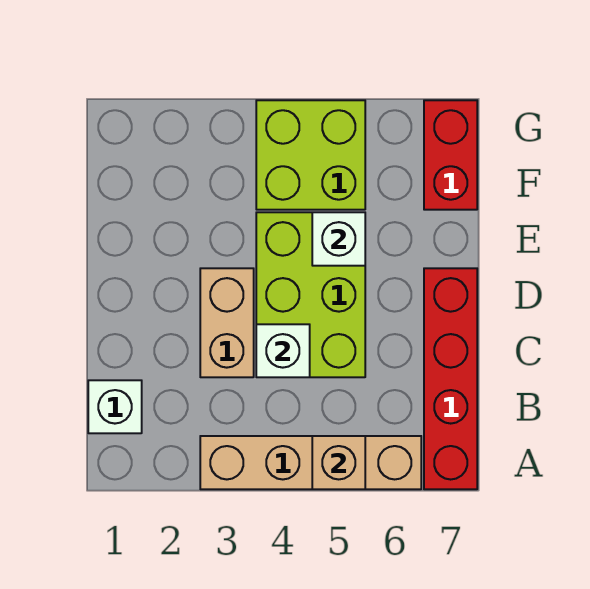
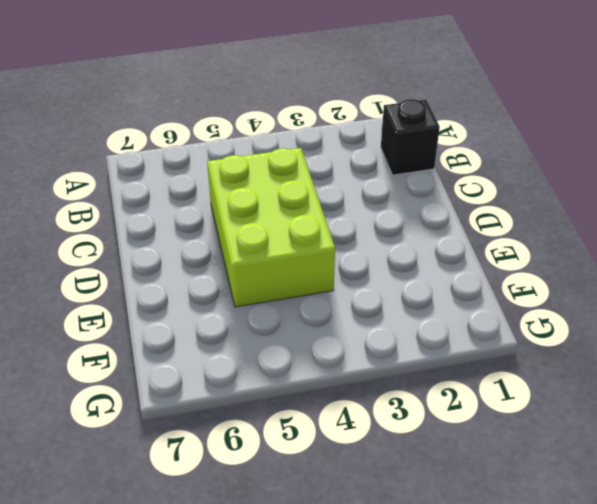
black brick B1 level 1 -> white brick B1 level 1
none -> tan brick A3:A6 level 1
none -> red brick A7:D7 level 1

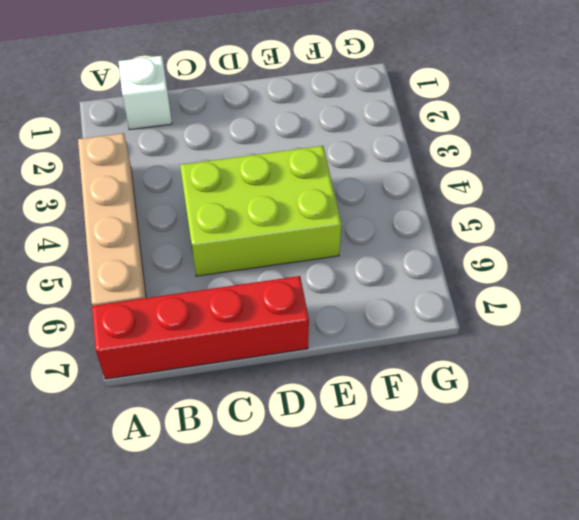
none -> tan brick C3:D3 level 1
none -> lime brick F4:G5 level 1

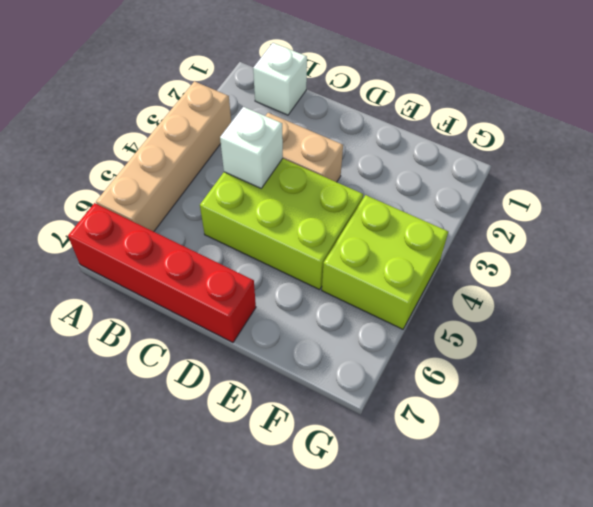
none -> red brick F7:G7 level 1
none -> tan brick A5 level 2

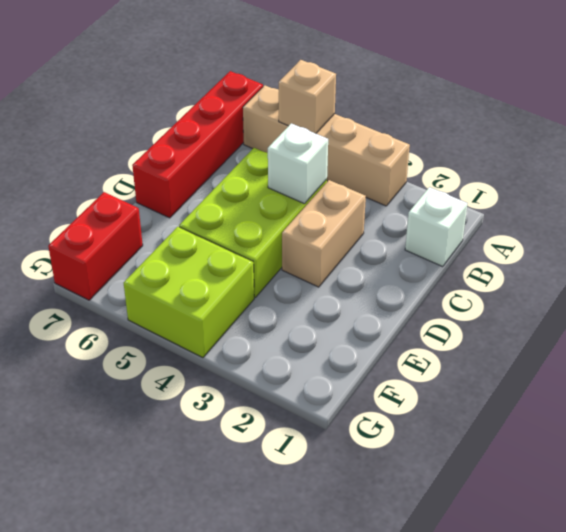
none -> white brick E5 level 2

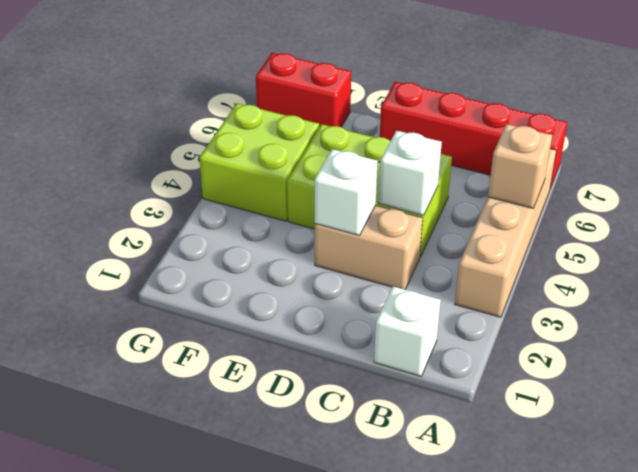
white brick D3 level 2 -> white brick E5 level 2

